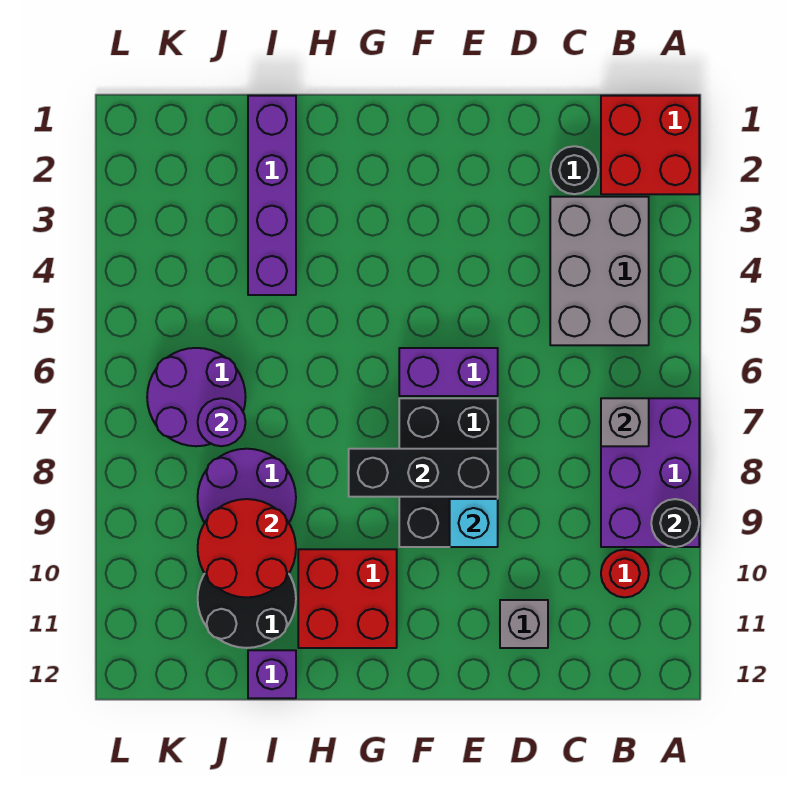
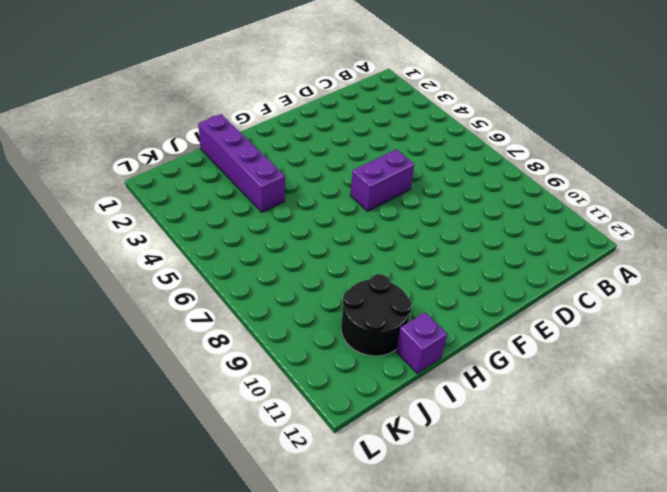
none -> red brick A1:B2 level 1
none -> purple brick A7:B9 level 1
none -> grey brick B3:C5 level 1

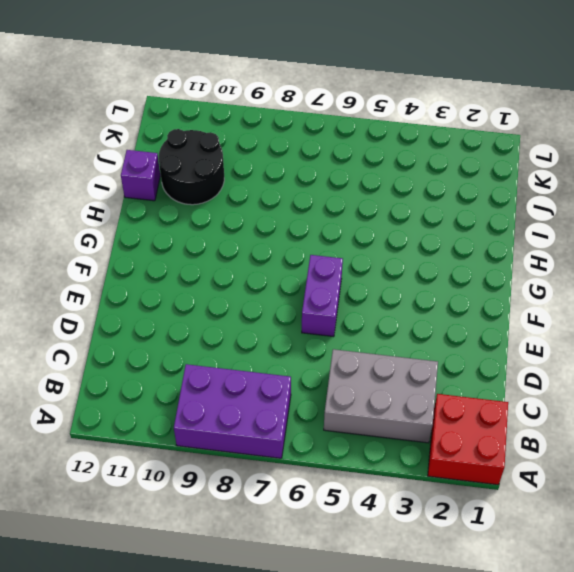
none -> red round brick B10 level 1
none -> black round brick C2 level 1
none -> grey brick D11 level 1

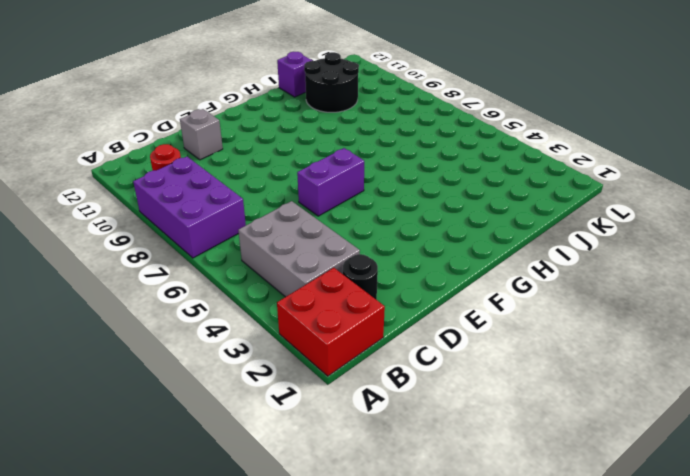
none -> black brick E7:F9 level 1
none -> red brick G10:H11 level 1
none -> purple brick I1:I4 level 1

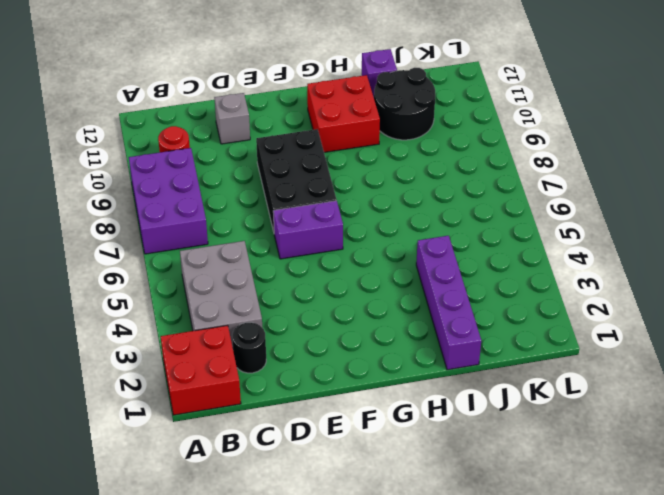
none -> purple round brick I8:J9 level 1
none -> purple round brick J6:K7 level 1
none -> black round brick A9 level 2

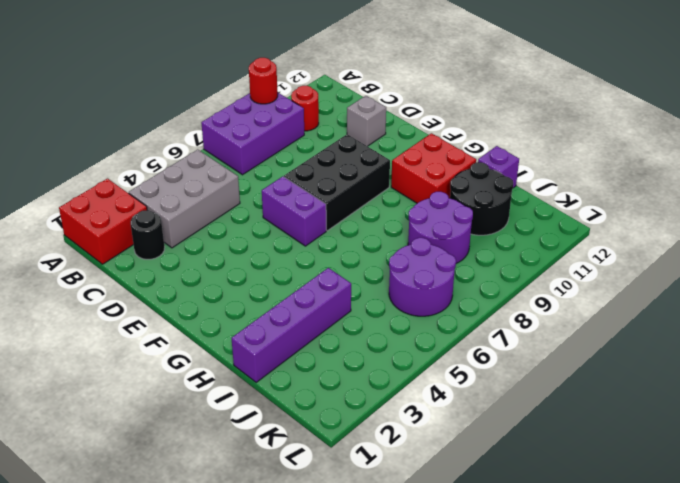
red round brick A9 level 2 -> black round brick A9 level 2
none -> grey brick B7 level 2
none -> black brick E8:G8 level 2
none -> cyan brick E9 level 2

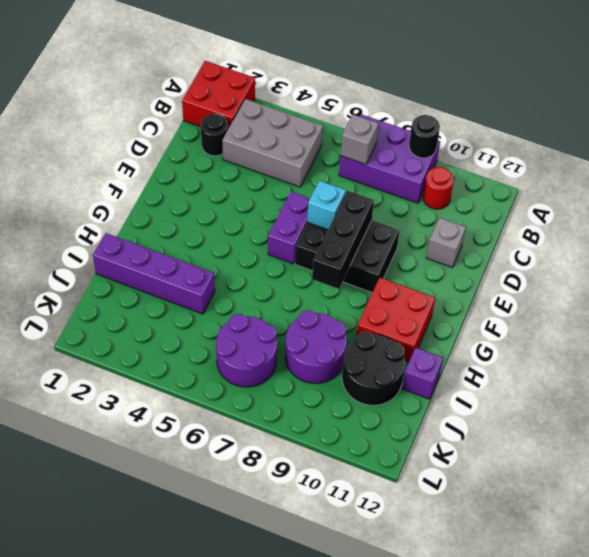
cyan brick E7 level 2 -> cyan brick E9 level 2
none -> red round brick I9:J10 level 2
none -> purple round brick J7 level 2

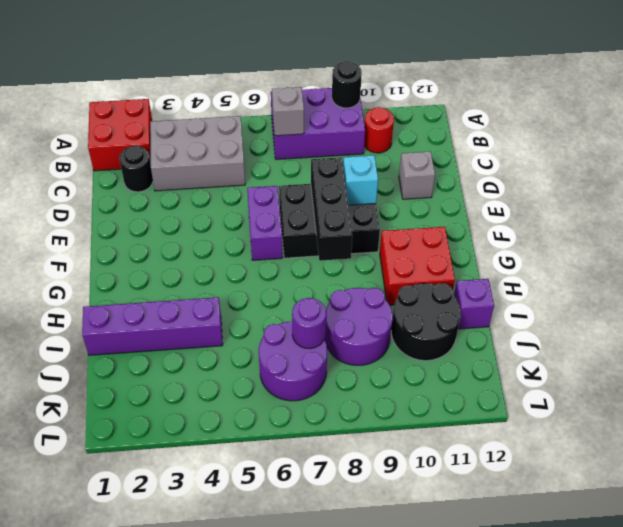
none -> red round brick I9:J10 level 2

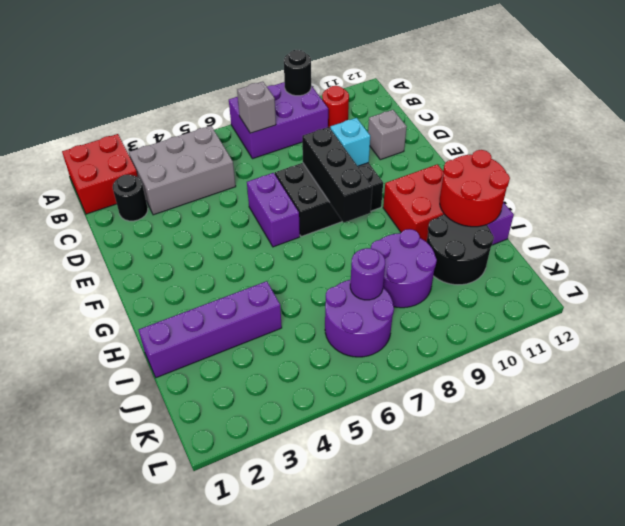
red round brick H11:I12 level 2 -> red round brick I9:J10 level 2

